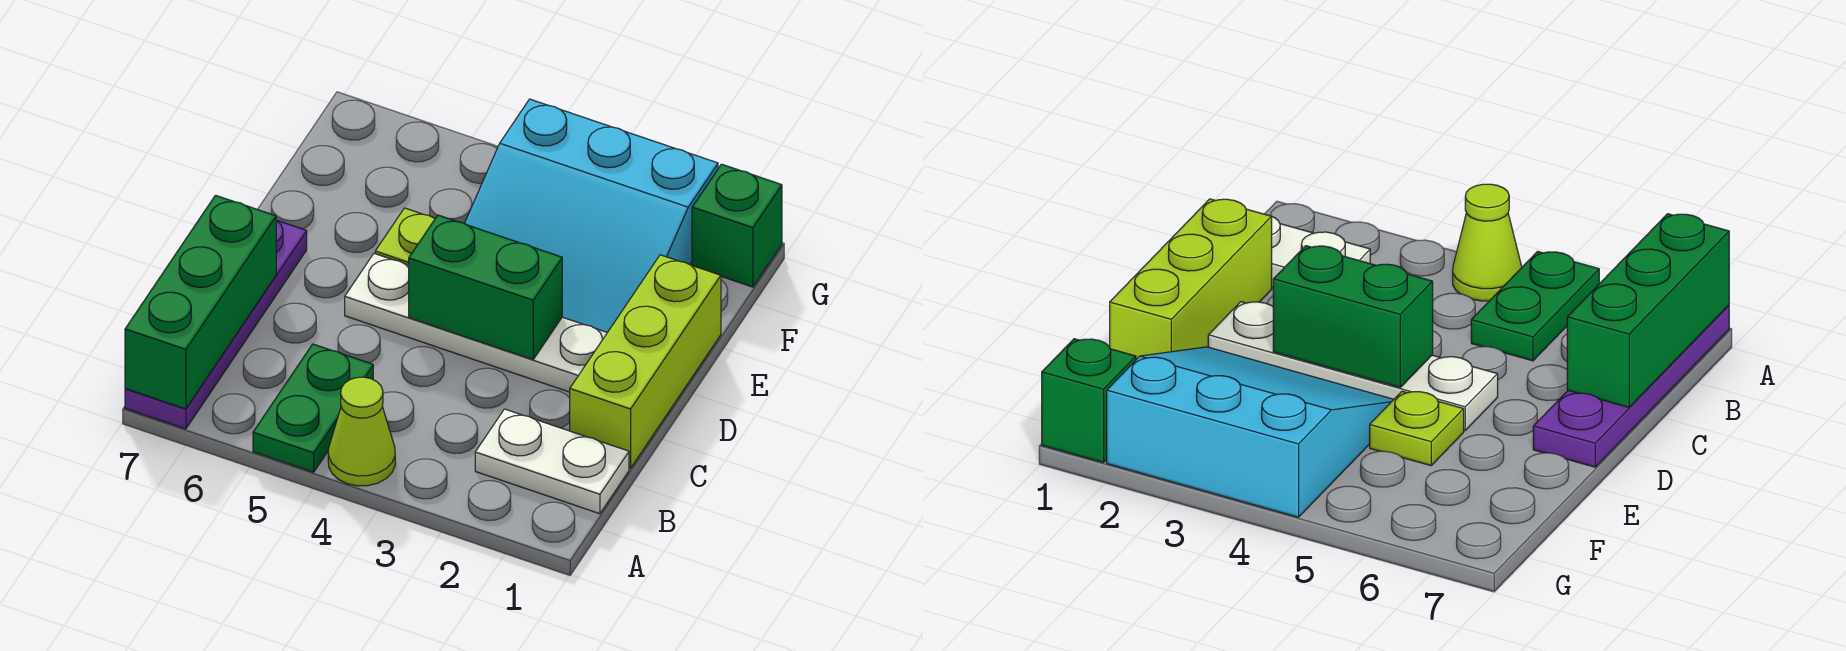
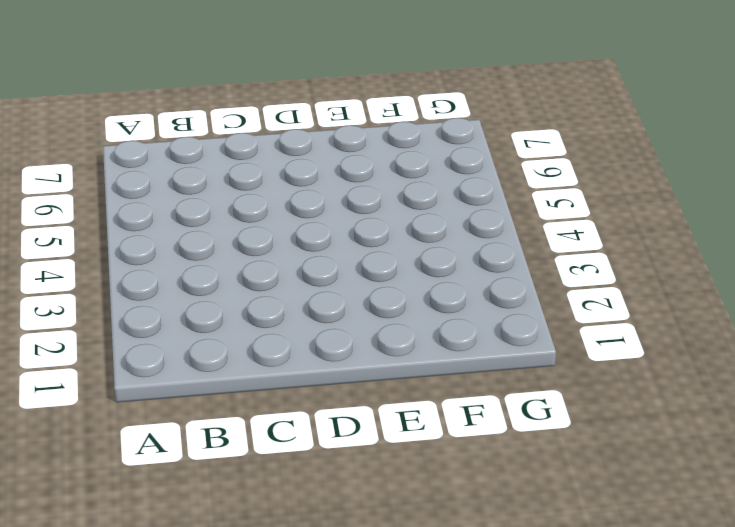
none -> lime cone A4 level 1
none -> green plate A5:B5 level 1

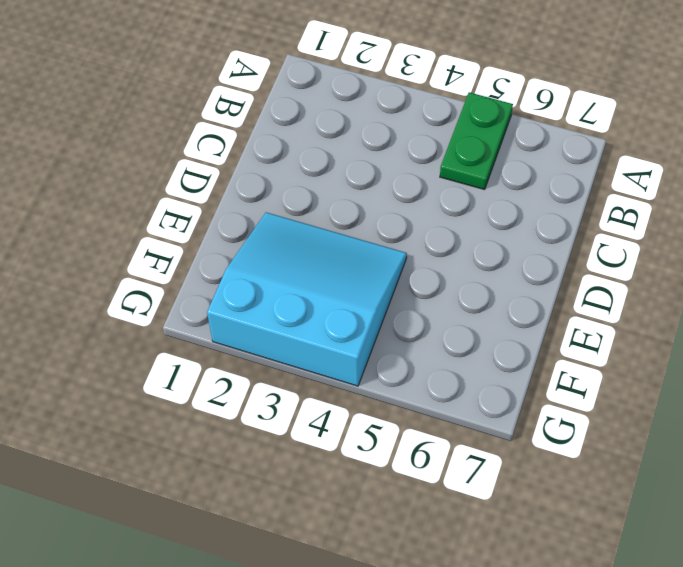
none -> lime cone A4 level 1
none -> purple plate A7:D7 level 1

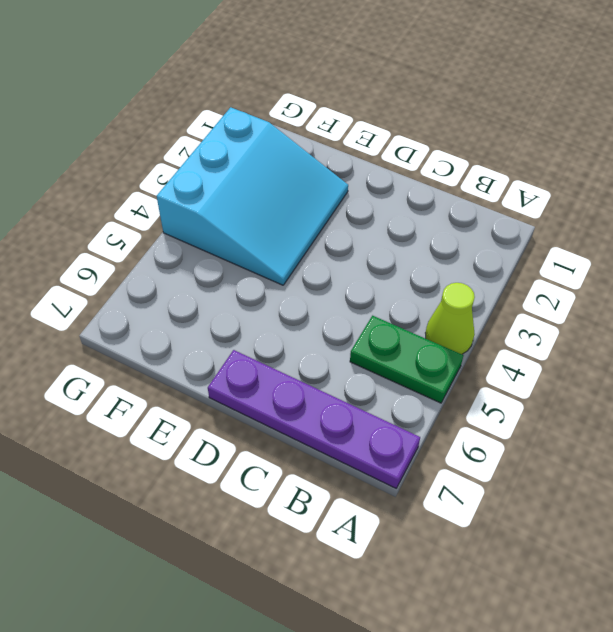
none -> white plate B1:B2 level 1
none -> lime brick C1:E1 level 1

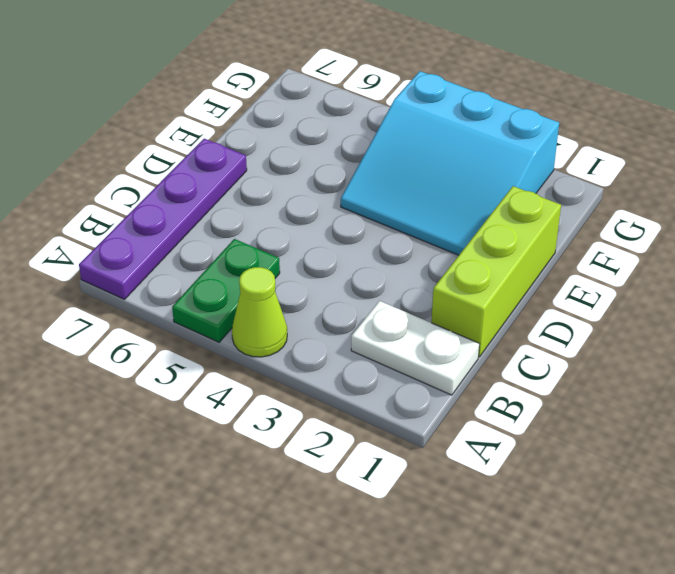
none -> white plate D2:D5 level 1
none -> lime plate E5 level 1

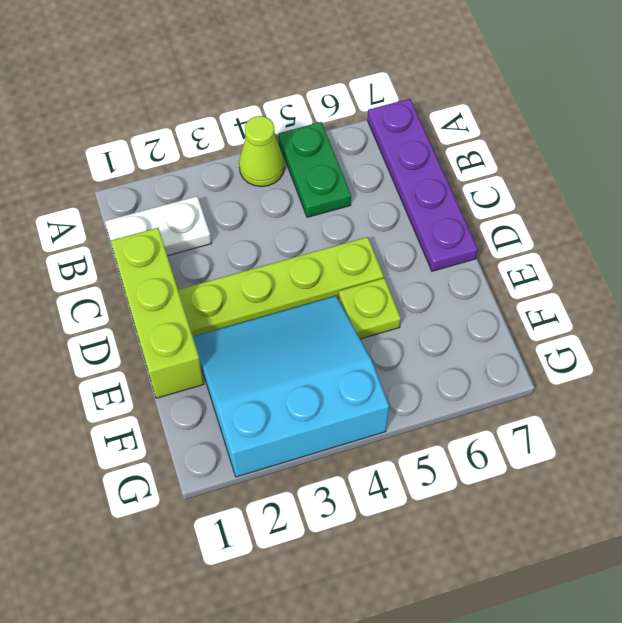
lime plate D2:D5 level 1 -> white plate D2:D5 level 1
none -> green brick G1 level 1
none -> green brick A7:C7 level 2

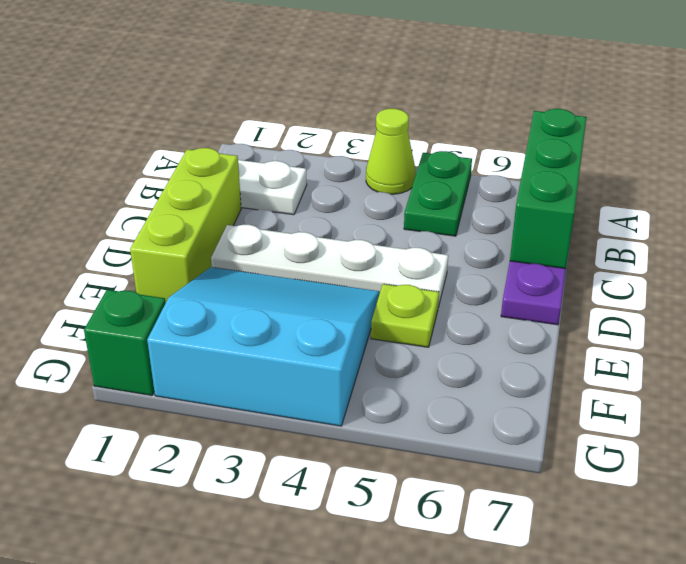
none -> green brick D3:D4 level 2

